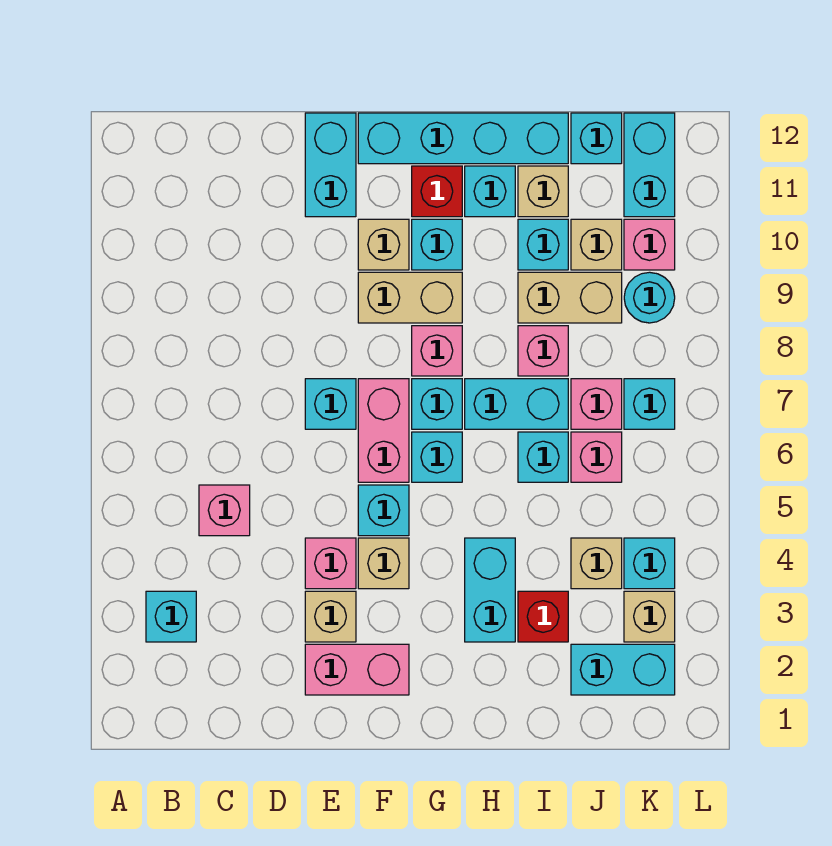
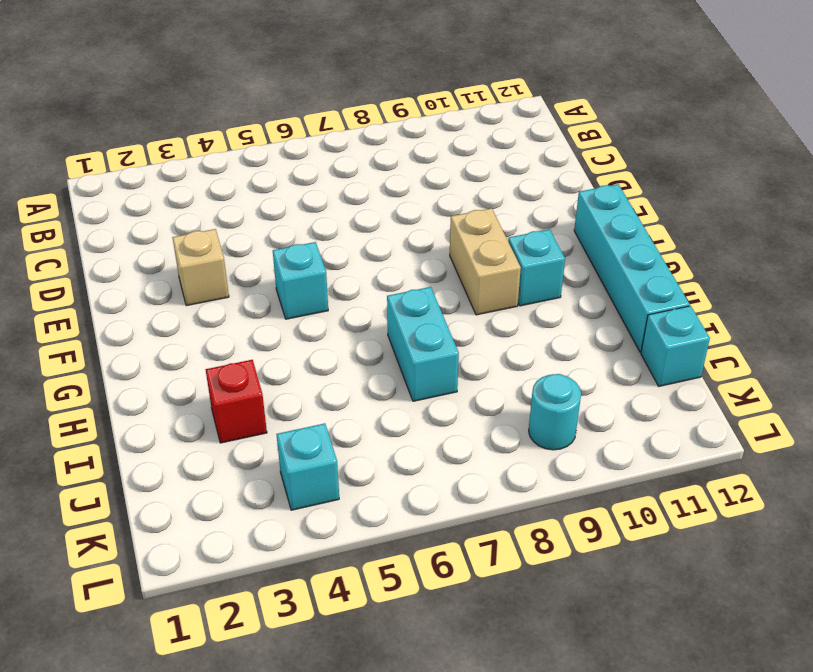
none -> cyan brick B3 level 1
none -> pink brick C5 level 1
none -> pink brick E2:F2 level 1
none -> pink brick E4 level 1

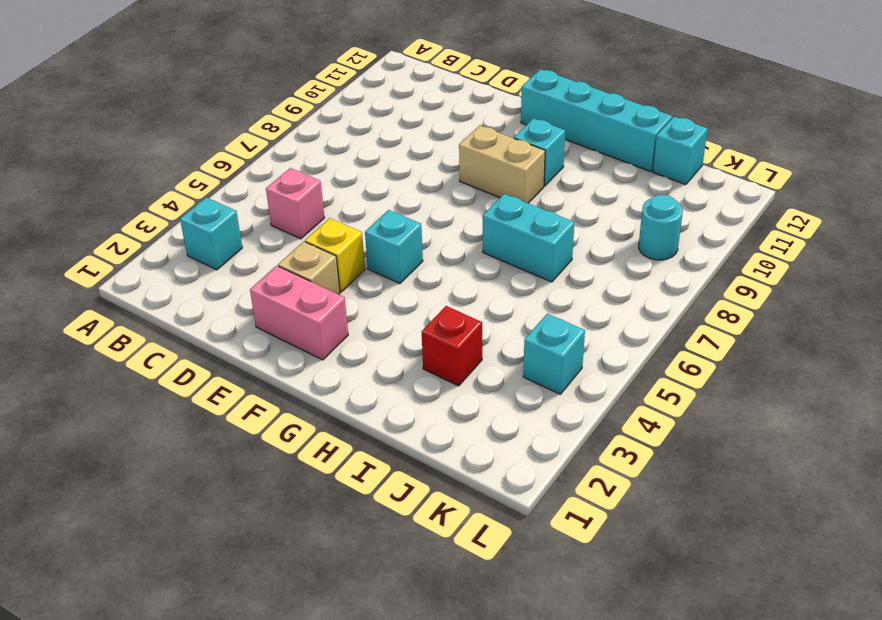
yellow brick E4 level 1 -> pink brick E4 level 1
none -> cyan brick E7 level 1
none -> cyan brick E11:E12 level 1
none -> tan brick F4 level 1
none -> pink brick F6:F7 level 1

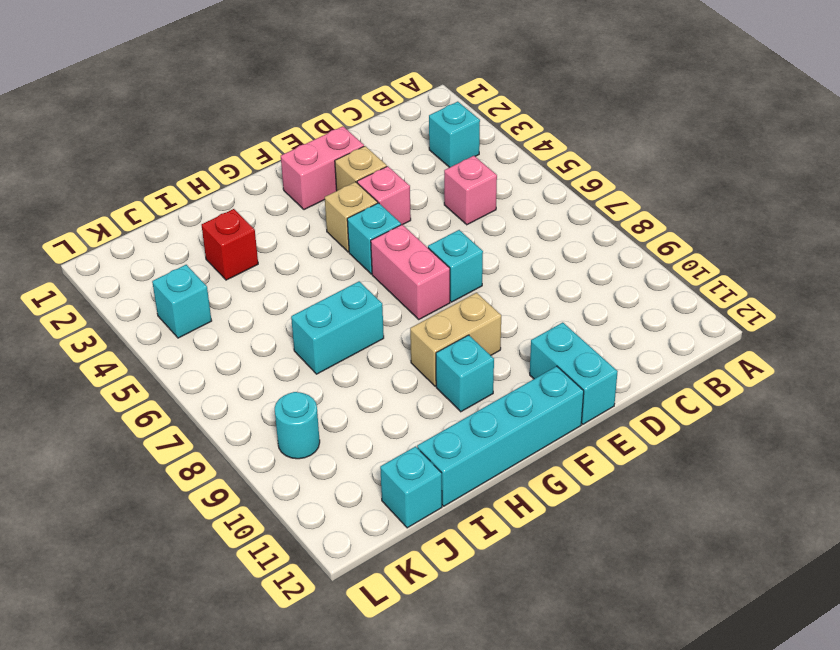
none -> tan brick F10 level 1
none -> cyan brick G6 level 1
none -> cyan brick G7 level 1
none -> pink brick G8 level 1

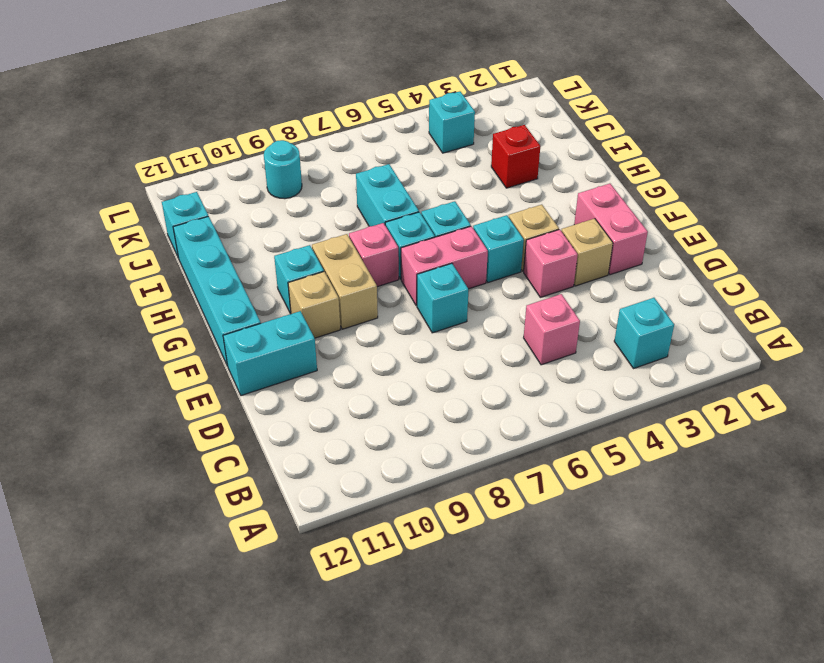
none -> red brick G11 level 1
none -> cyan brick H3:H4 level 1
none -> cyan brick H11 level 1
none -> cyan brick I6 level 1

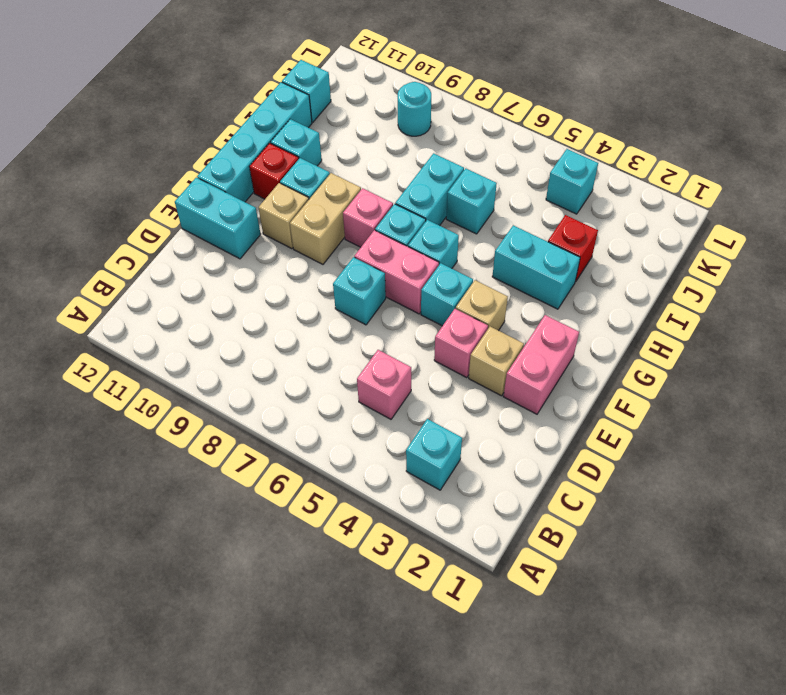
none -> pink brick I8 level 1
none -> tan brick I9:J9 level 1
none -> cyan brick I10 level 1
none -> tan brick I11 level 1

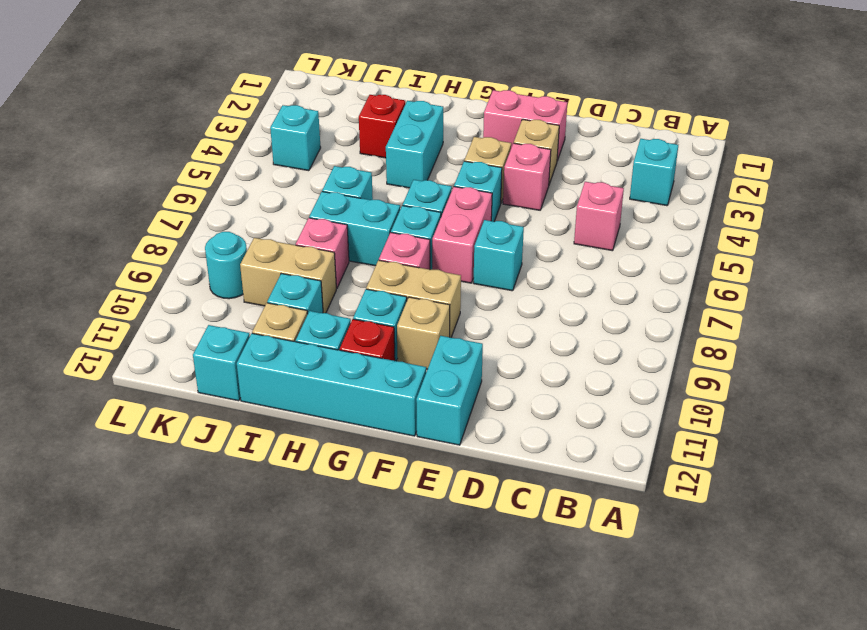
none -> cyan brick J2:K2 level 1
none -> tan brick J4 level 1
none -> pink brick J6 level 1
none -> pink brick J7 level 1

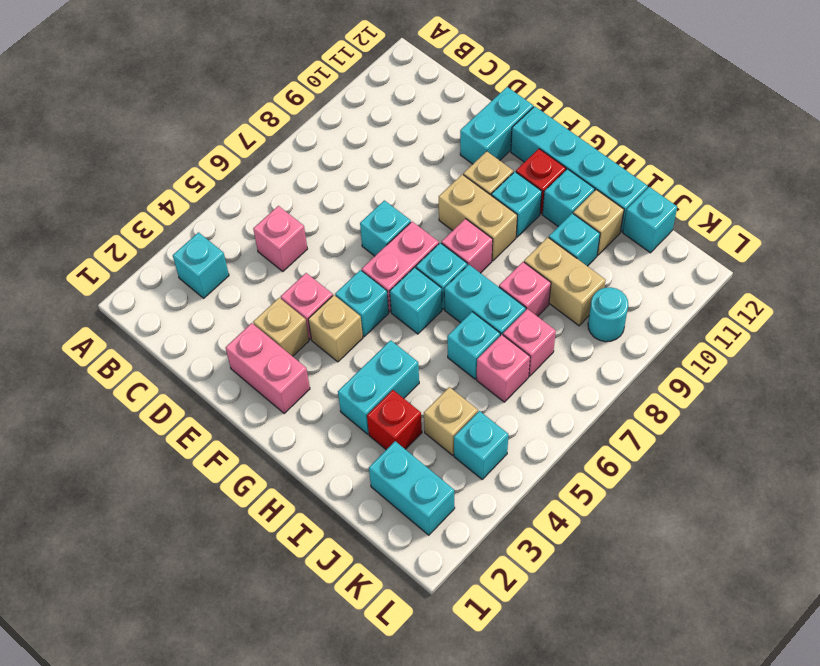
none -> tan brick J10 level 1
none -> tan brick K3 level 1
none -> cyan brick K7 level 1
none -> pink brick K10 level 1

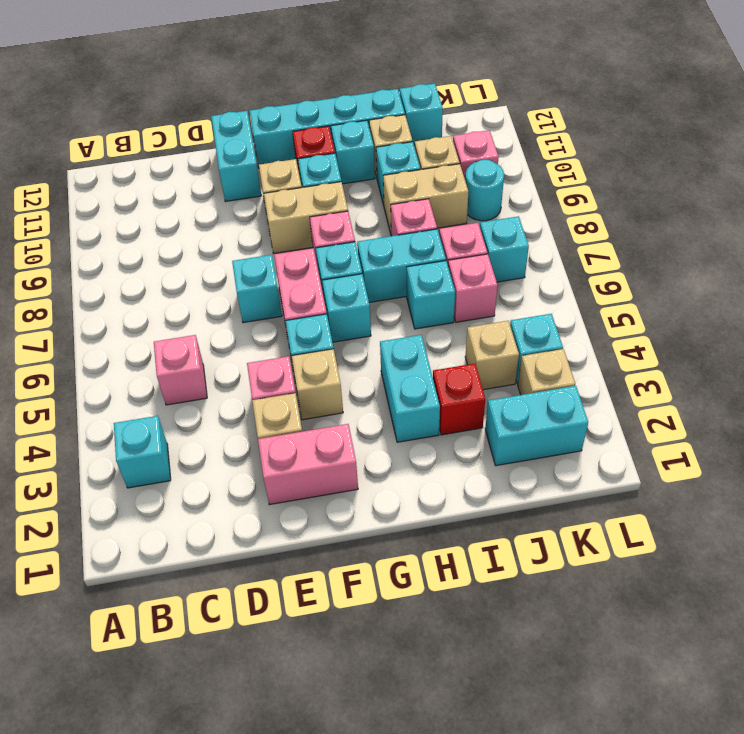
none -> cyan brick K11:K12 level 1

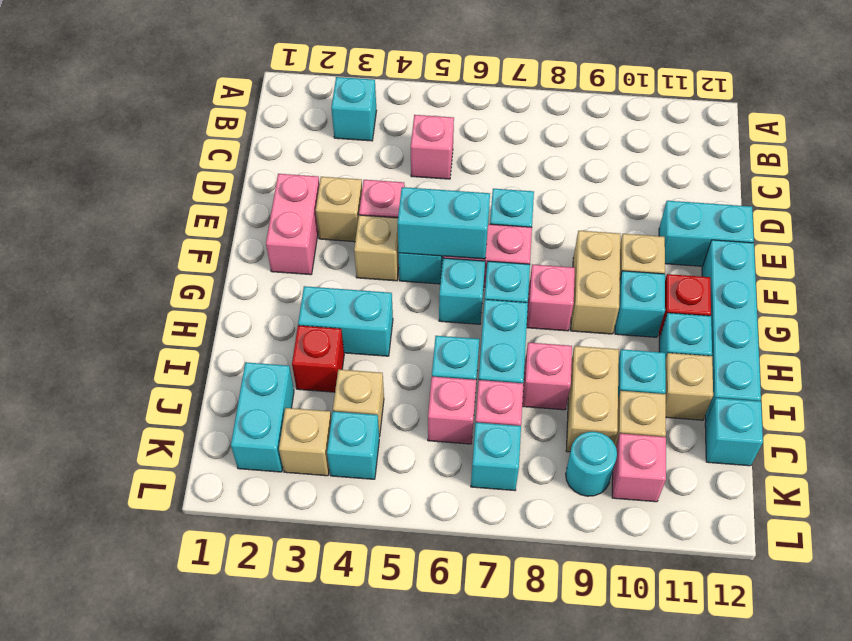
cyan brick F5:F6 level 2 -> cyan brick K11:K12 level 1

